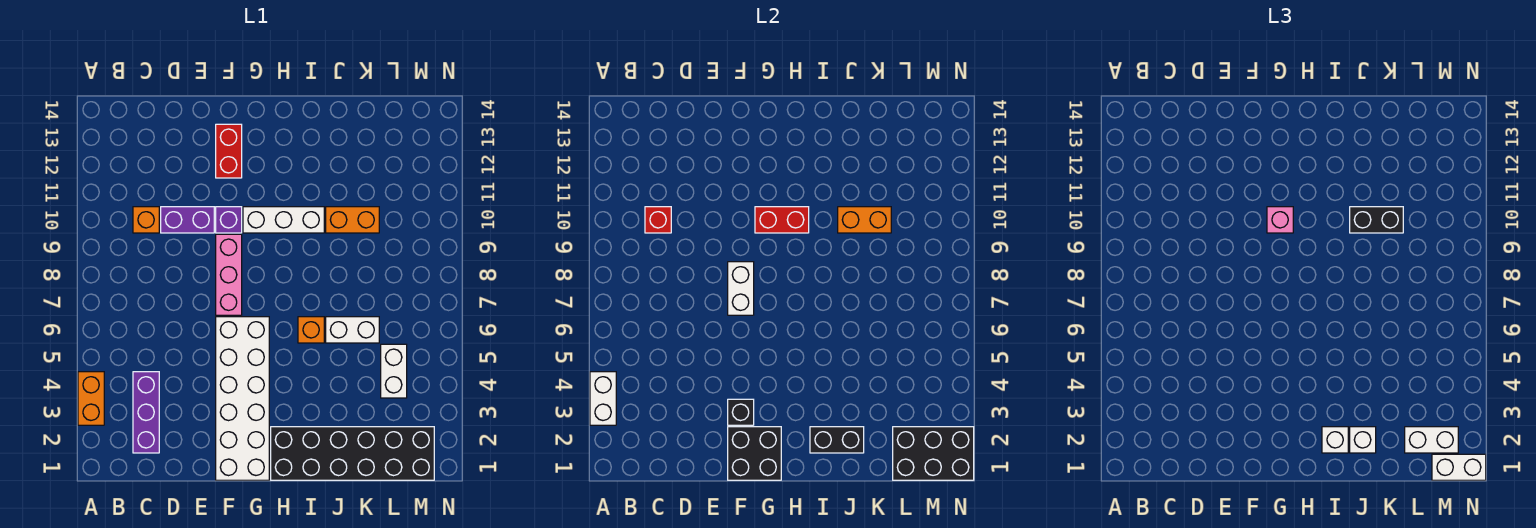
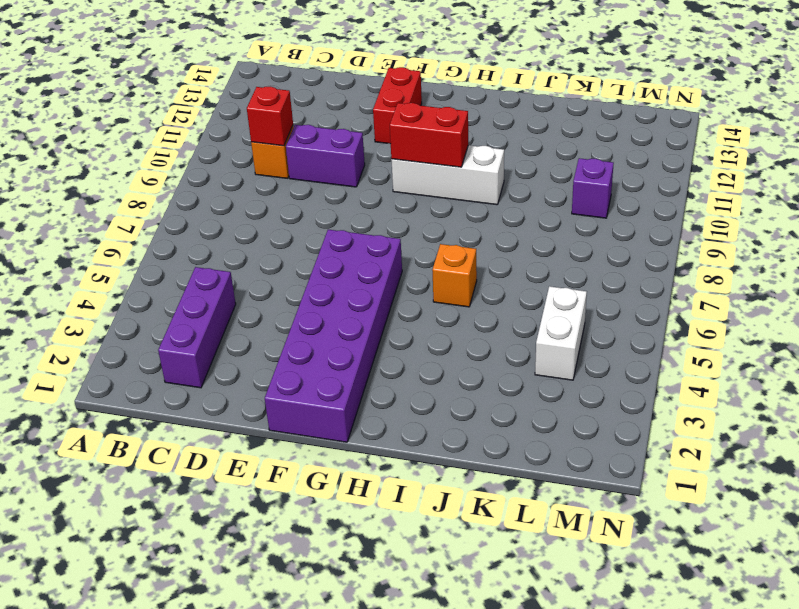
purple brick F1:G6 level 1 -> white brick F1:G6 level 1
purple brick L10 level 1 -> purple brick F10 level 1
none -> orange brick A3:A4 level 1
none -> pink brick F7:F9 level 1
none -> black brick H1:M2 level 1

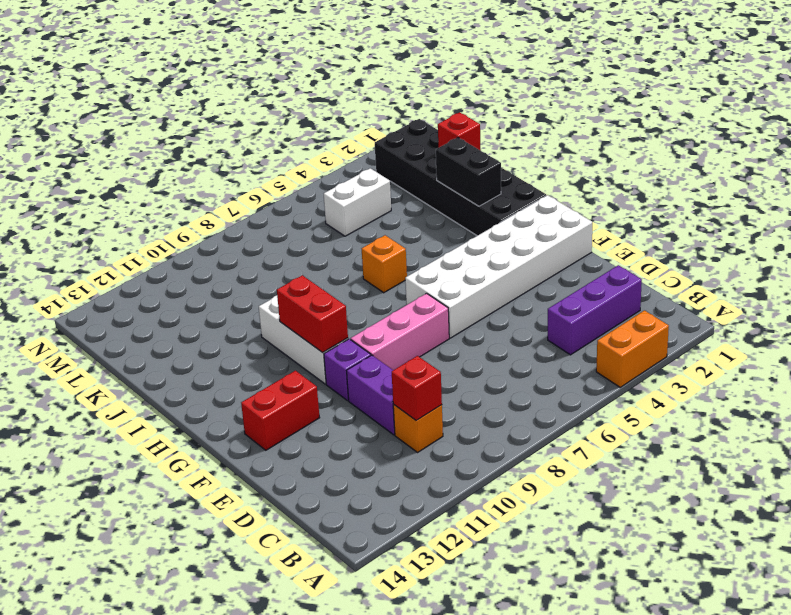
red brick K1 level 2 -> none
none -> white brick J6:K6 level 1
none -> orange brick J10:K10 level 1
none -> white brick A3:A4 level 2

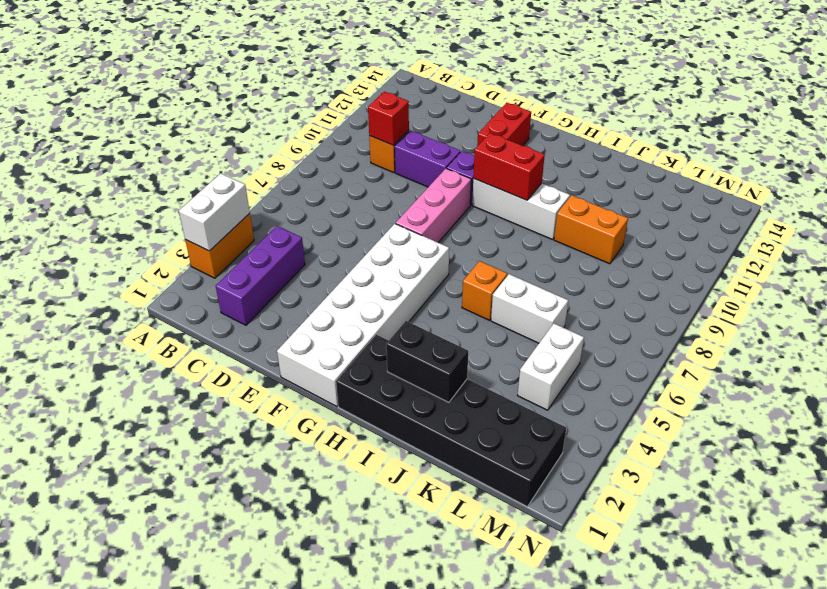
none -> black brick F1:G2 level 2
none -> black brick F3 level 2
none -> white brick F7:F8 level 2

